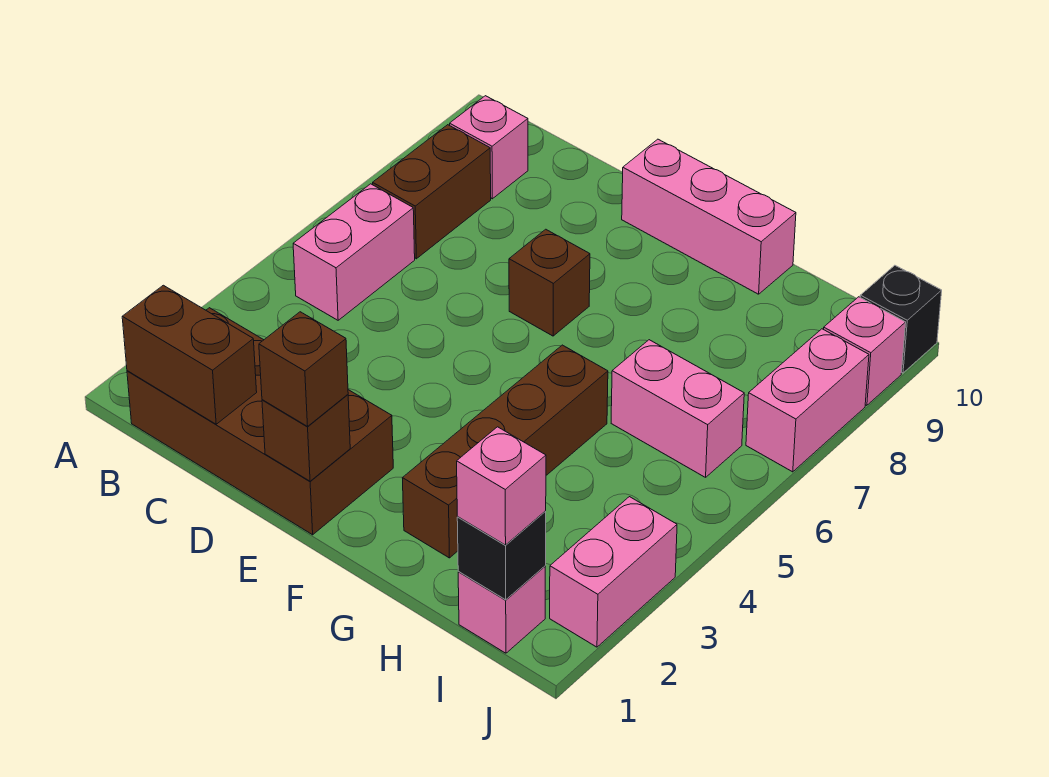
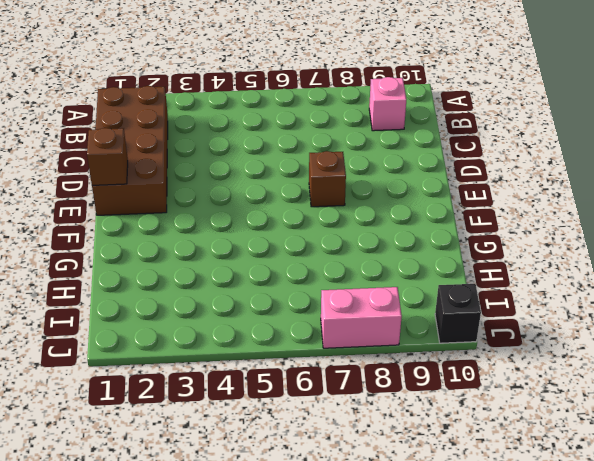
none -> pink brick B5:B6 level 1
none -> brown brick B7:B8 level 1
none -> pink brick E10:G10 level 1

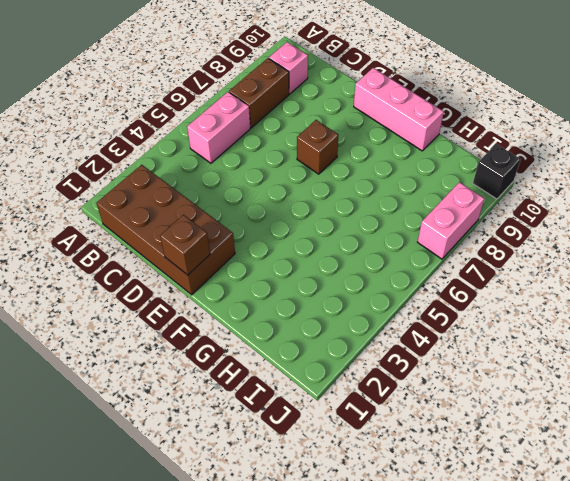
none -> brown brick G2:G5 level 1
none -> pink brick H6:I6 level 1
none -> pink brick I1 level 1

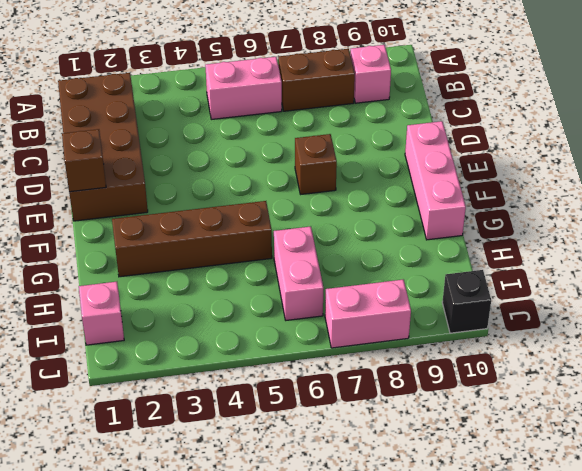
none -> pink brick J2:J3 level 1
none -> pink brick J9 level 1
none -> brown brick B1:C1 level 2

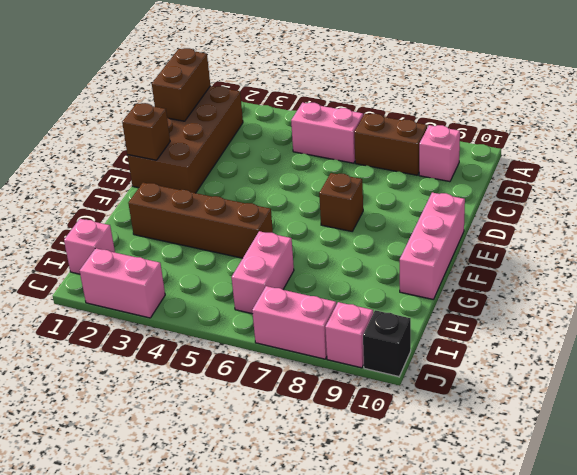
none -> black brick I1 level 2
none -> brown brick E1 level 3
none -> pink brick I1 level 3

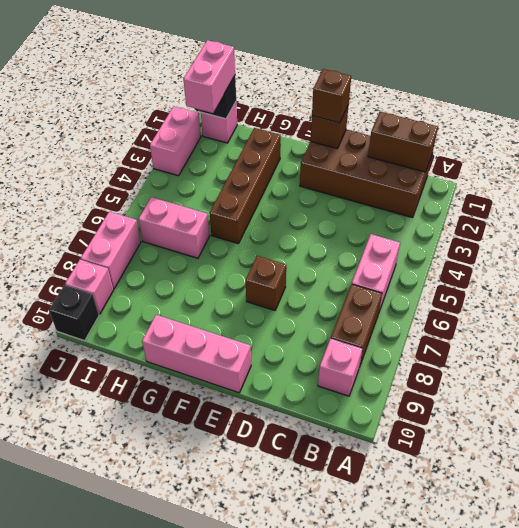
pink brick I1:I2 level 3 -> pink brick I1 level 3

